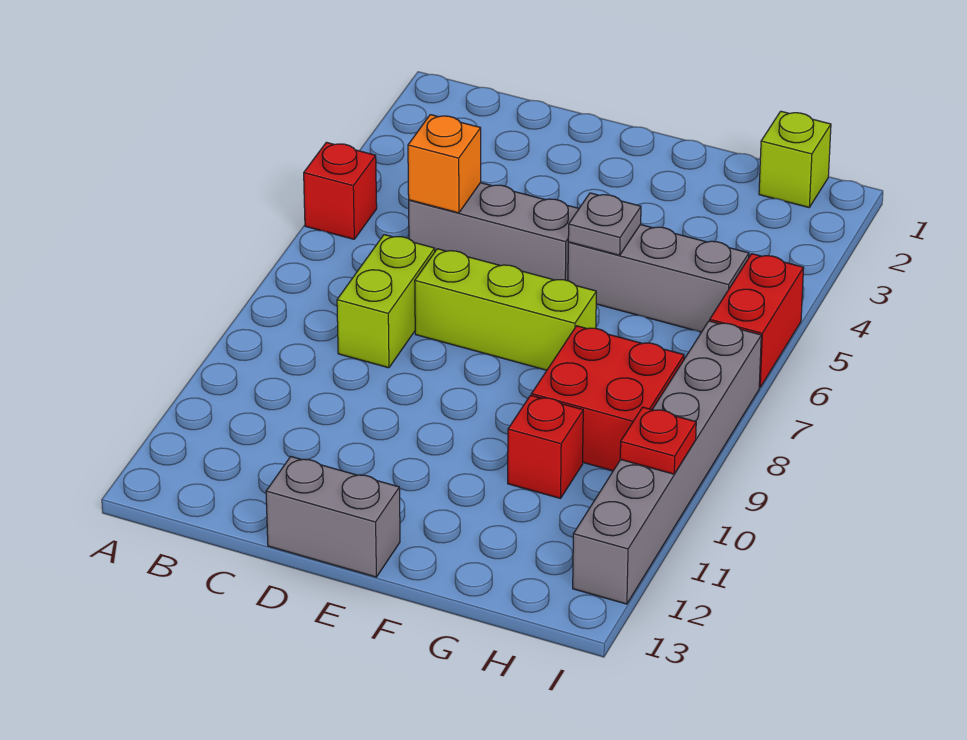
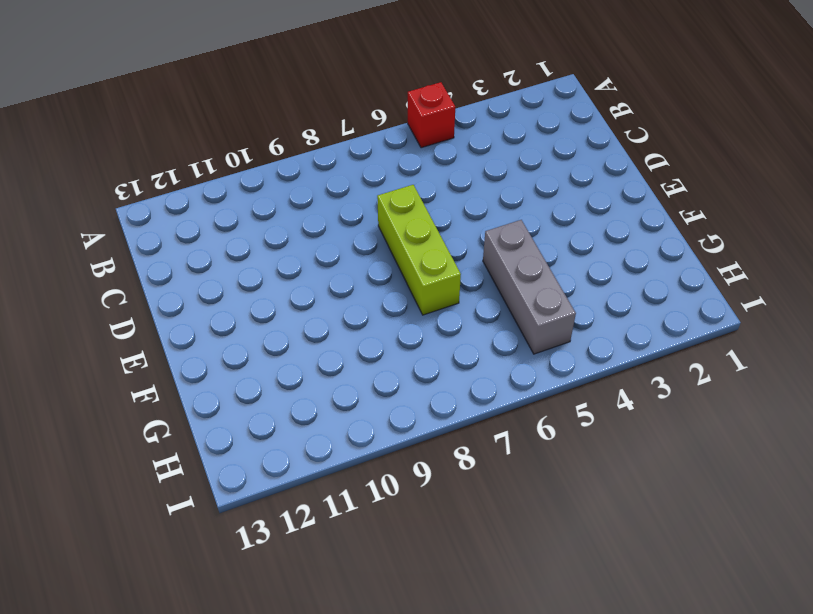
none -> grey brick C5:E5 level 1
none -> lime brick C7:C8 level 1
none -> grey brick D13:E13 level 1

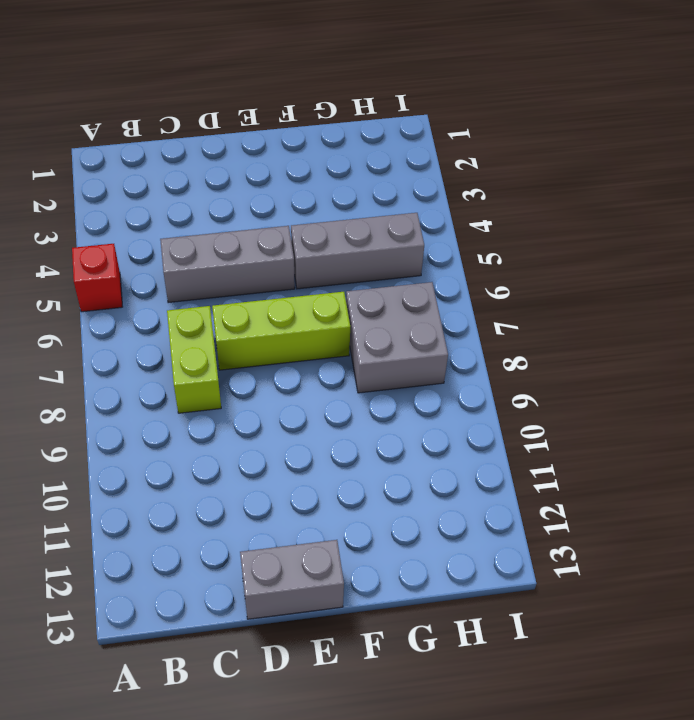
grey brick G7:H8 level 1 -> red brick G8:H9 level 1
none -> red brick G10 level 1
none -> lime brick H1 level 1
none -> red brick I5:I6 level 1

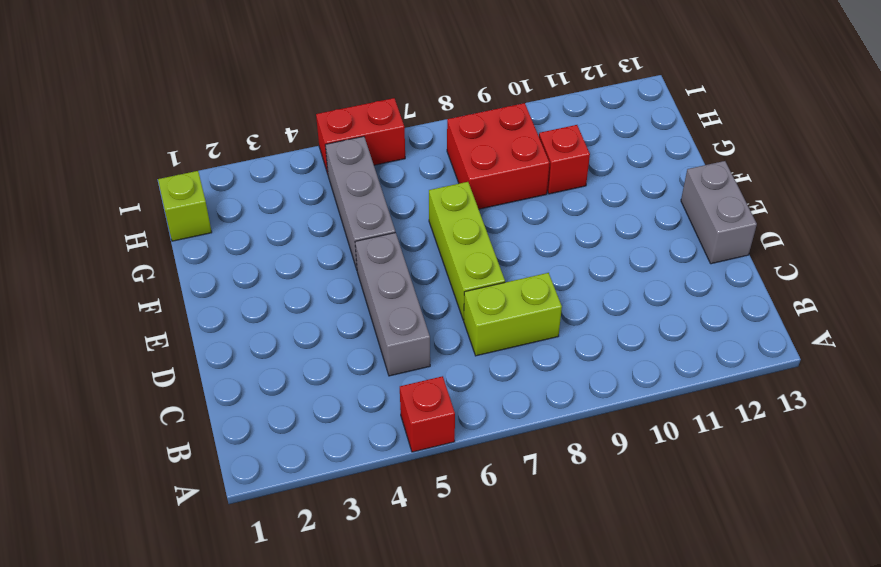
none -> grey brick I7:I12 level 1
none -> orange brick C5 level 2
none -> grey plate F5 level 2

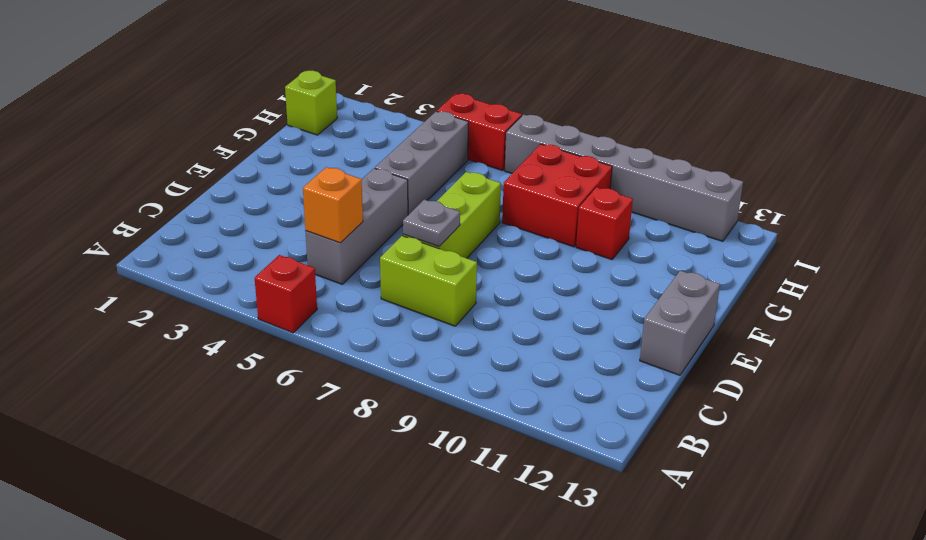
grey plate D7 level 2 -> grey plate F5 level 2
none -> red plate I10 level 2

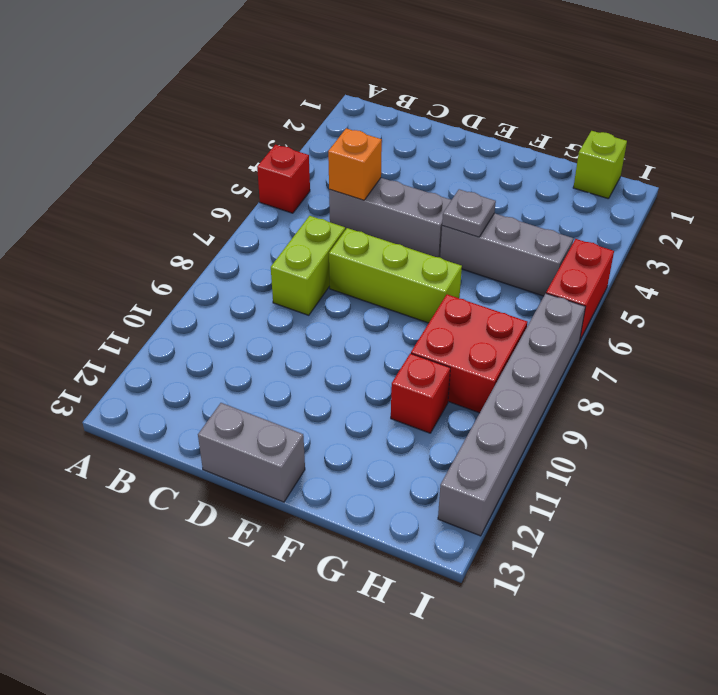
none -> red plate I10 level 2

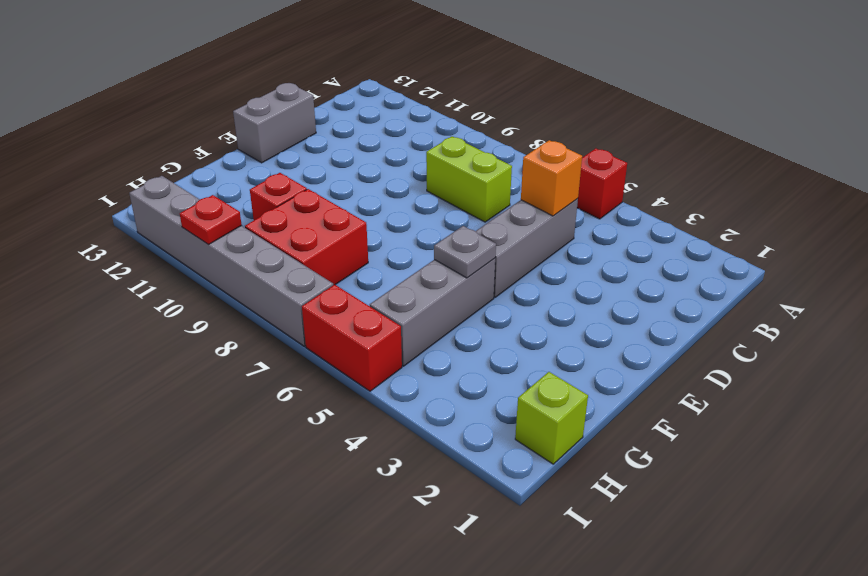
none -> lime brick D7:F7 level 1

